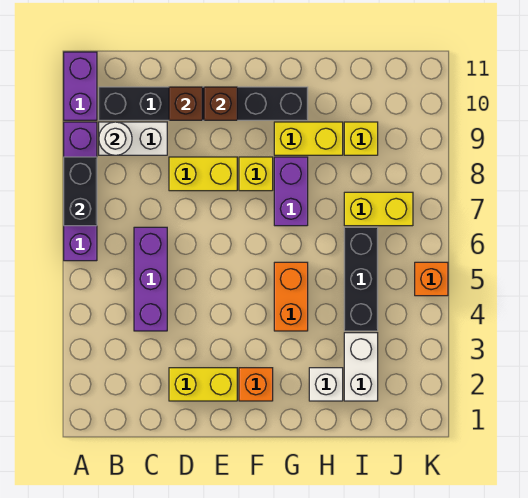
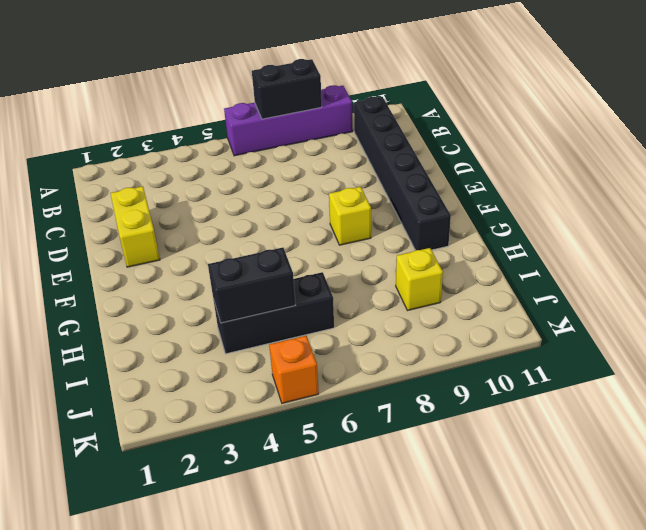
black brick I4:I5 level 2 -> none
none -> purple brick A10:A11 level 1
none -> white brick B9:C9 level 1
none -> purple brick C4:C6 level 1

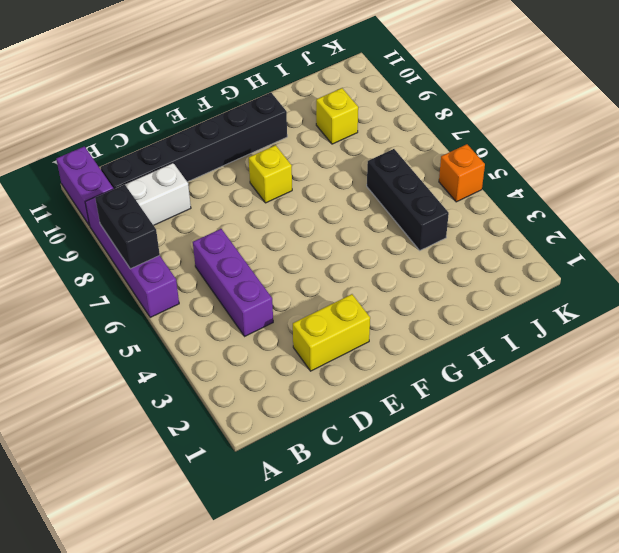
none -> yellow brick D8:E8 level 1
none -> orange brick F2 level 1
none -> orange brick G4:G5 level 1

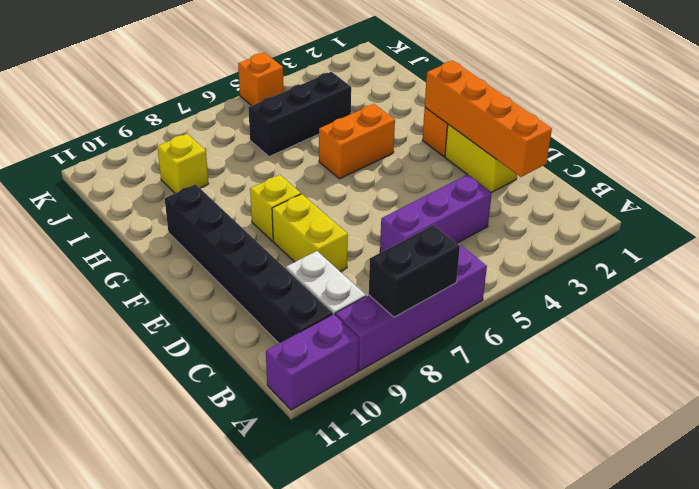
orange brick C2:F2 level 2 -> none
none -> purple brick G7:G8 level 1
none -> yellow brick G9:H9 level 1
none -> white brick H2 level 1

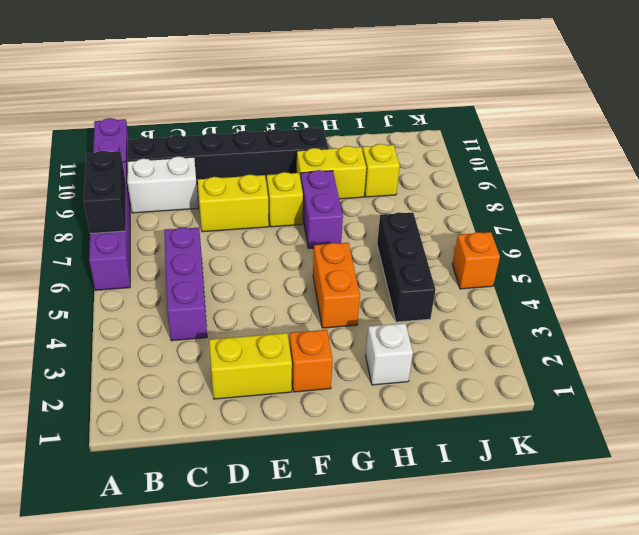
none -> white brick I2:I3 level 1
none -> yellow brick I7:J7 level 1
none -> white round brick B9 level 2

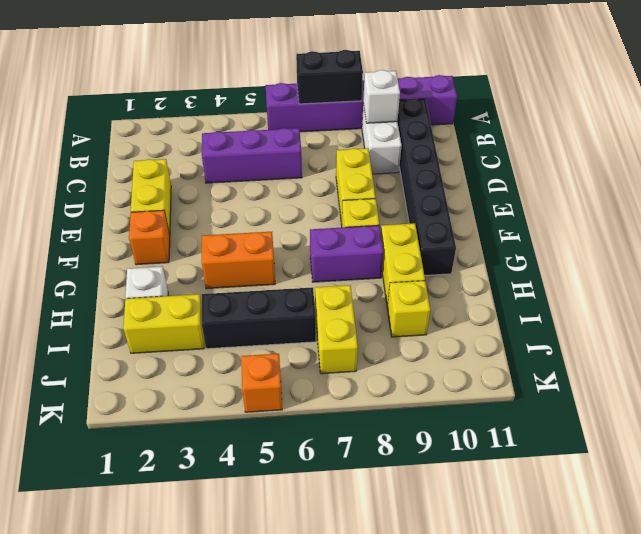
white brick B9 level 2 -> white round brick B9 level 2
yellow brick I2:I3 level 1 -> white brick I2:I3 level 1
none -> brown brick D10 level 2
none -> brown brick E10 level 2

